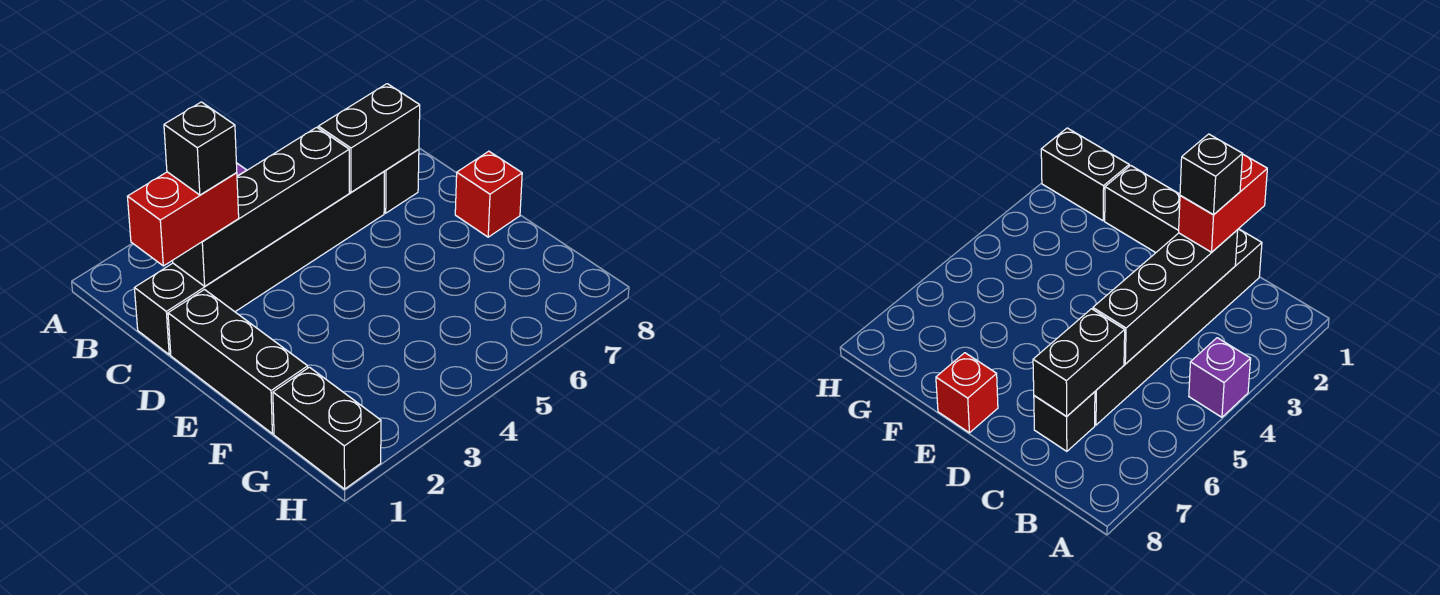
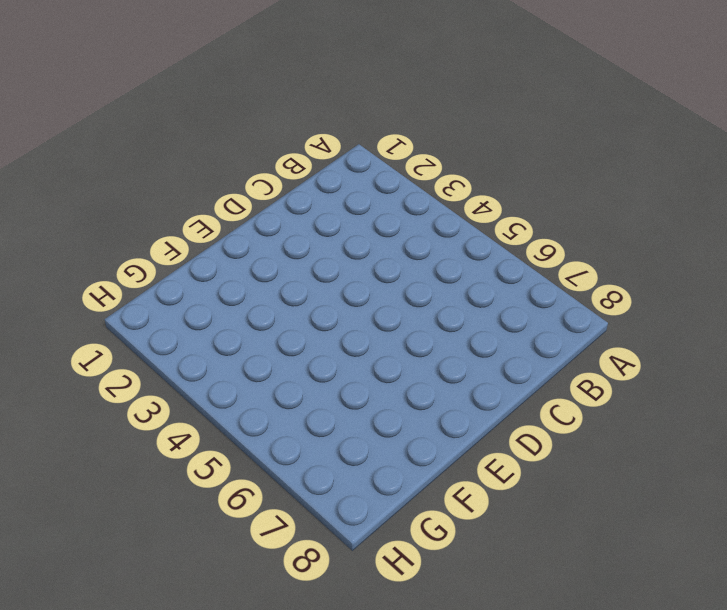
none -> purple brick A4 level 1
none -> black brick C1:C6 level 1

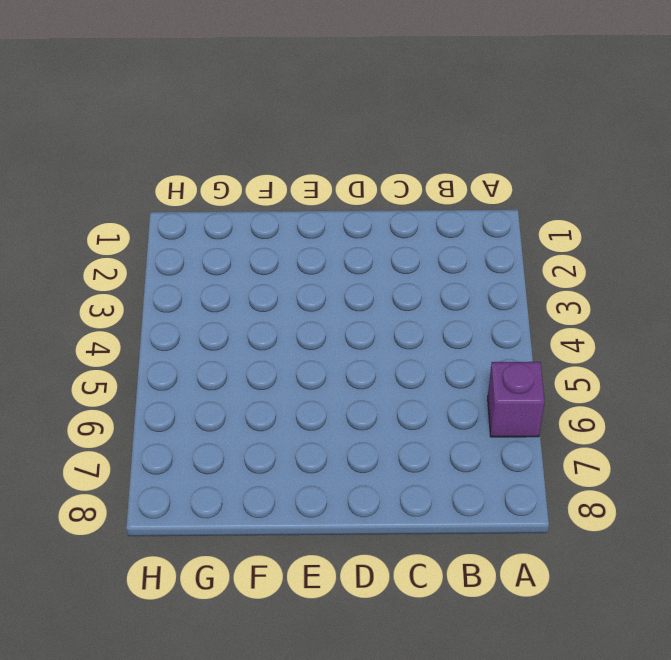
purple brick A6 level 1 -> purple brick A4 level 1
none -> black brick C1:C6 level 1
none -> black brick C7 level 1

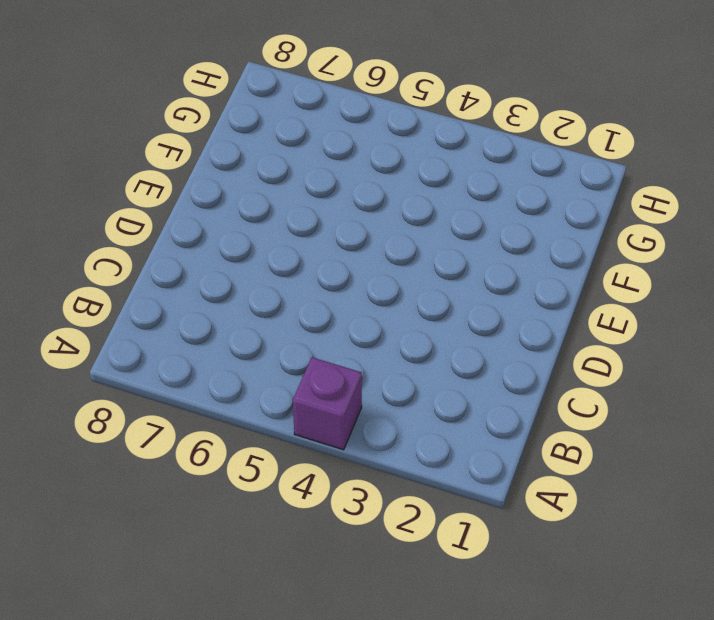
none -> black brick C1:C6 level 1
none -> black brick C7 level 1

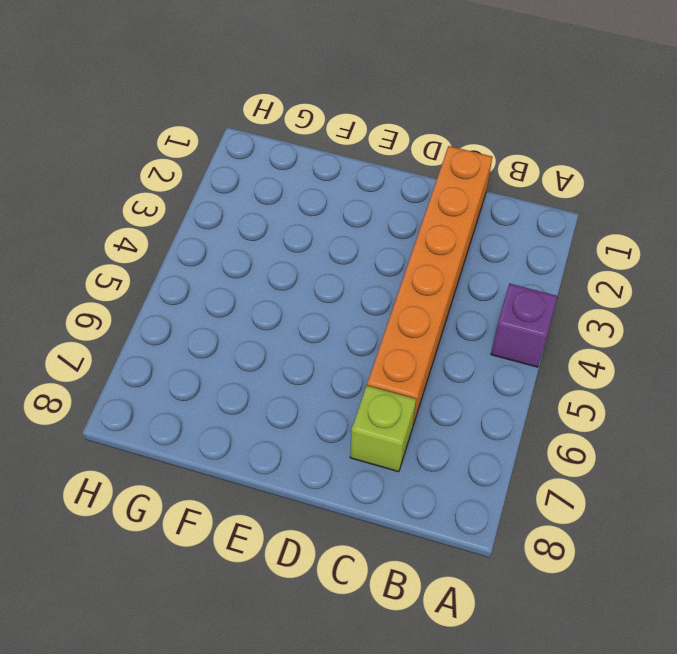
orange brick C1:C6 level 1 -> black brick C1:C6 level 1
lime brick C7 level 1 -> black brick C7 level 1
none -> black brick D1:F1 level 1
none -> red brick E8 level 1

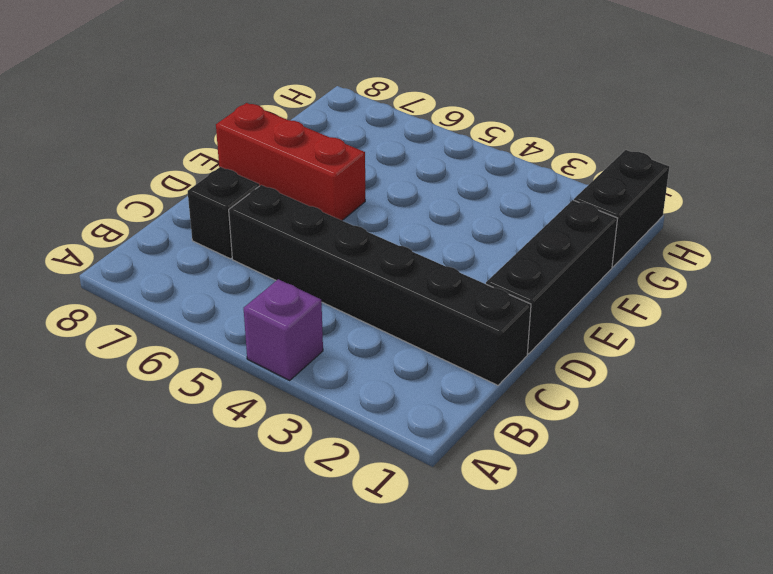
red brick E6:E8 level 1 -> red brick E8 level 1
none -> black brick C2:C5 level 2
none -> black brick C6:C7 level 2

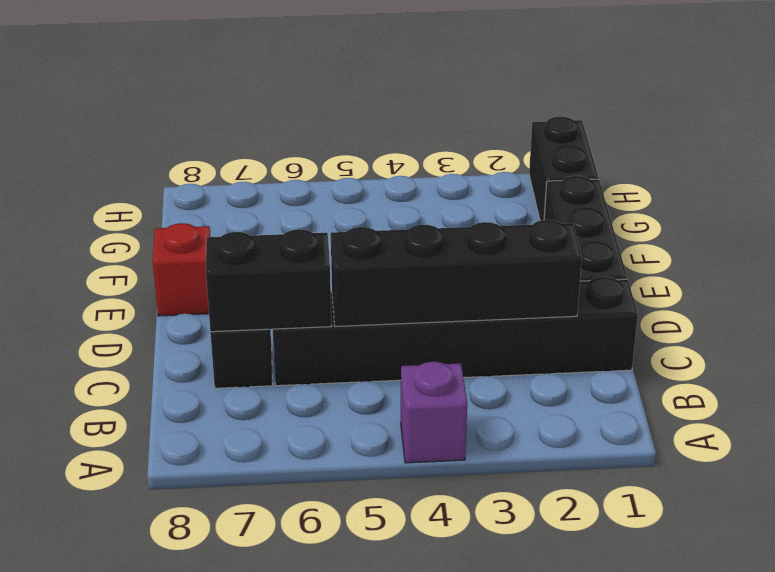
none -> red brick C1:C2 level 3
none -> black brick C2 level 4

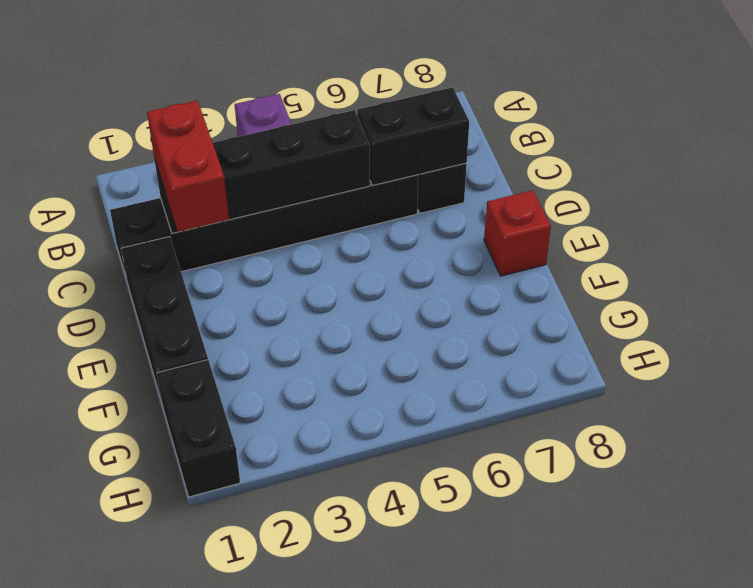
red brick C2:D2 level 3 -> red brick C1:C2 level 3
none -> black brick C2 level 4

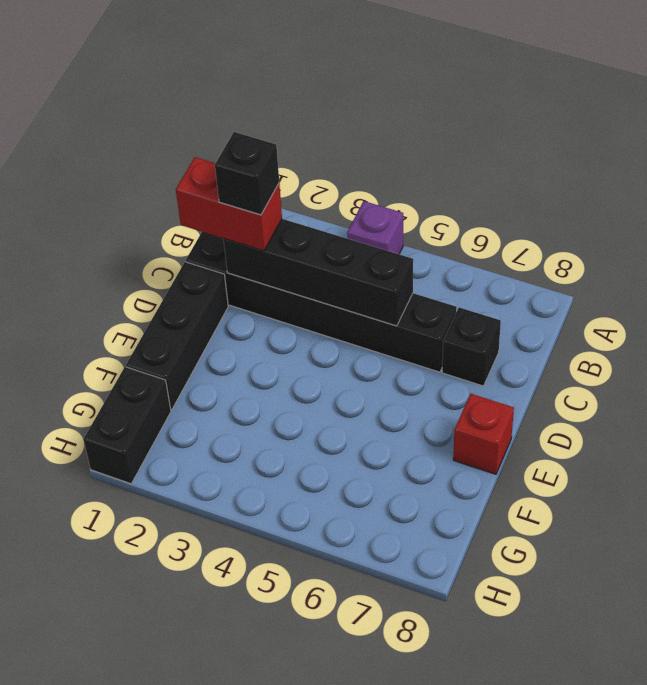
none -> black brick C6:C7 level 2

